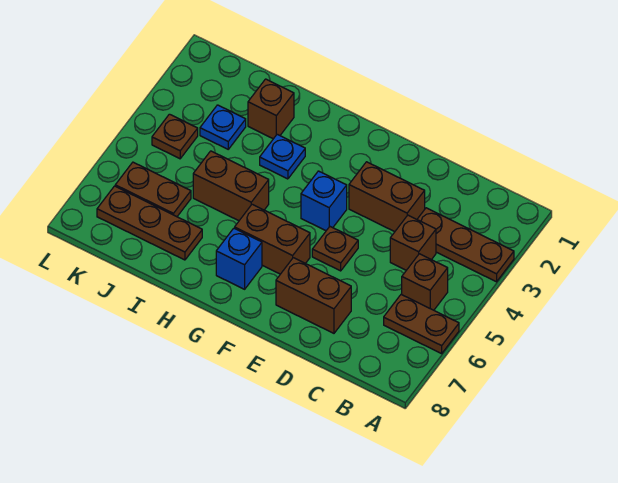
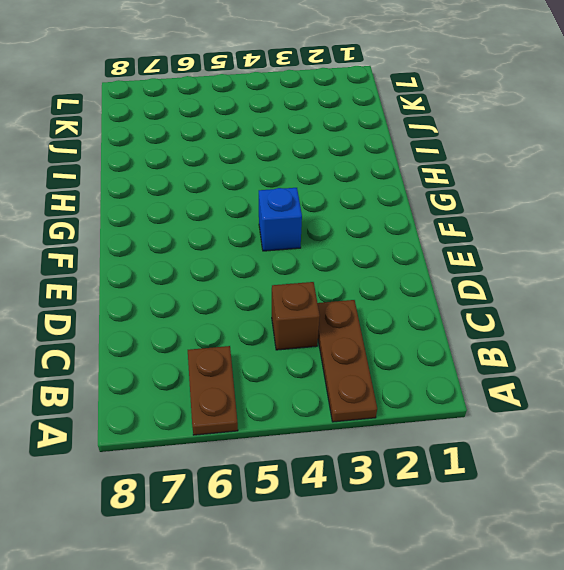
none -> brown brick B5 level 1
none -> brown brick D3:E3 level 1
none -> brown brick D7:E7 level 1

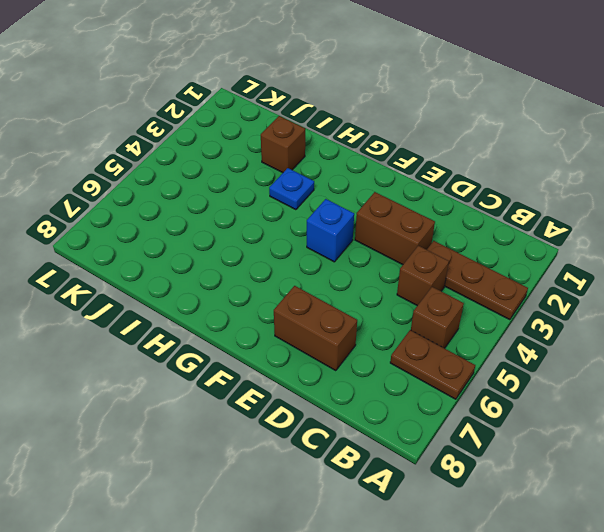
none -> brown plate E5 level 1
none -> brown brick F6:G6 level 1
none -> blue brick G7 level 1

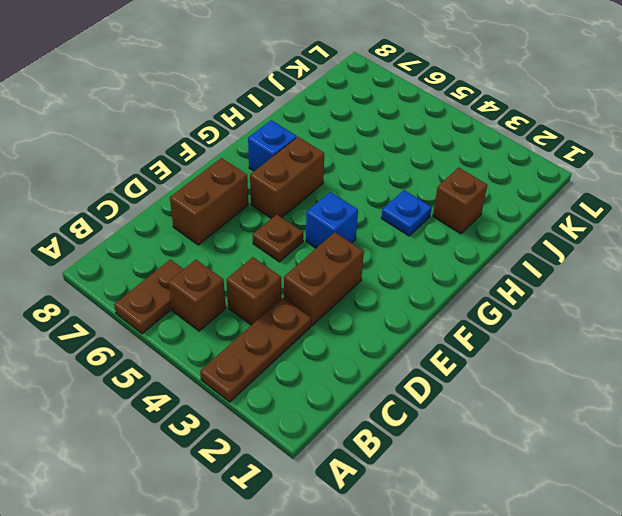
none -> brown brick H5:I5 level 1
none -> brown plate I7:K7 level 1
none -> blue plate J3 level 1

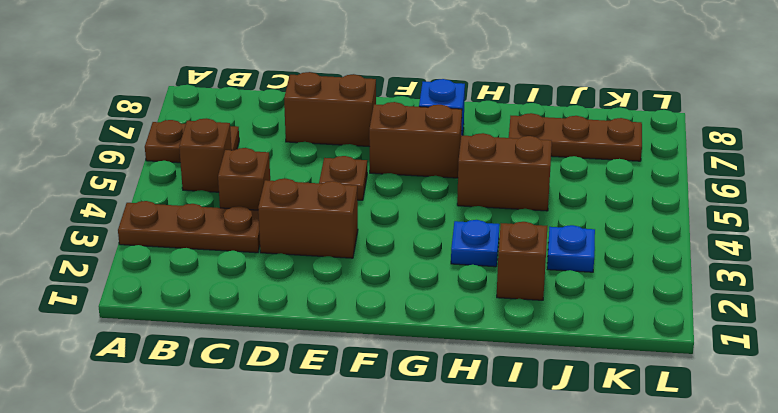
none -> blue brick F4 level 1
none -> brown plate J6:K6 level 1
none -> brown plate K4 level 1

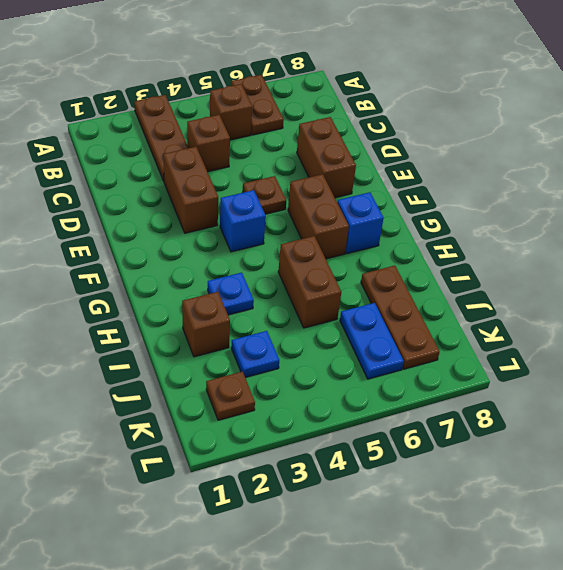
blue plate J6:K6 level 1 -> brown plate J6:K6 level 1
brown plate K2 level 1 -> brown plate K4 level 1

